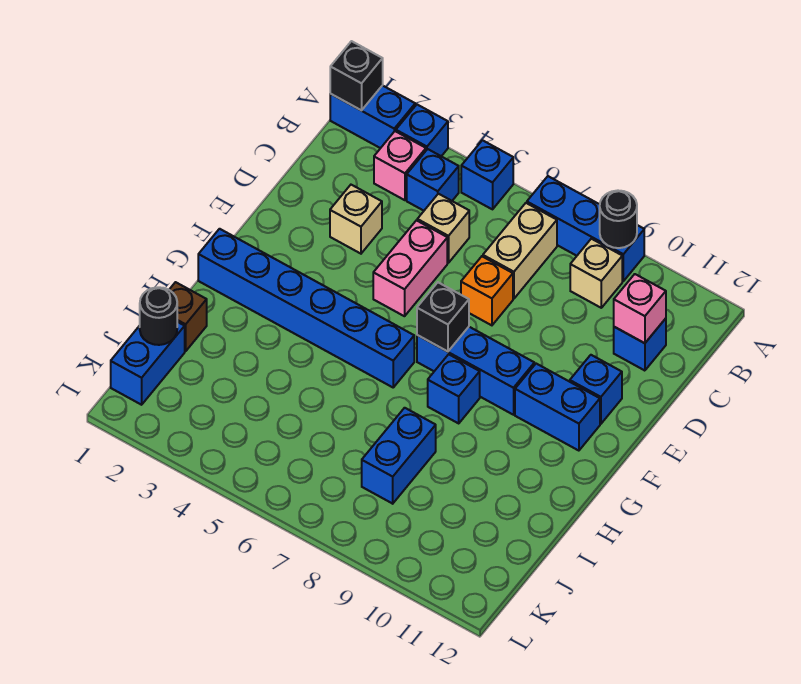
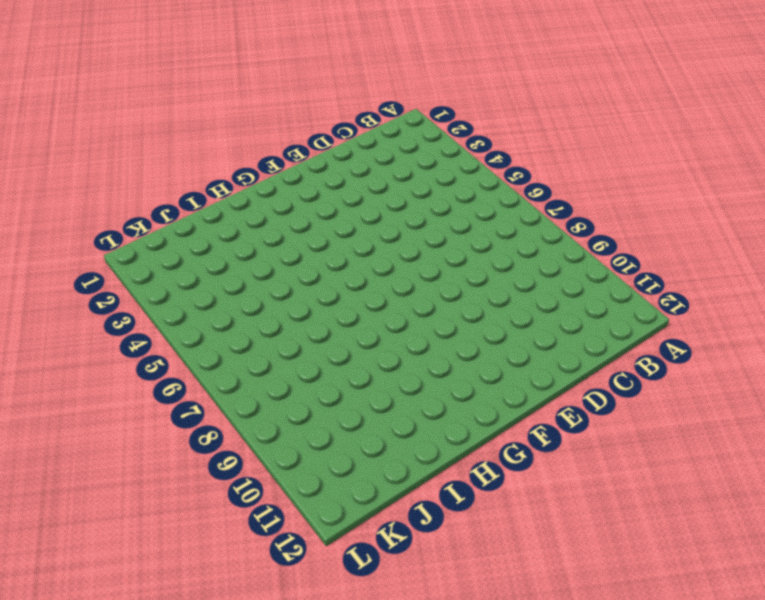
none -> blue brick A1:A2 level 1
none -> blue brick A3 level 1
none -> blue brick A5 level 1

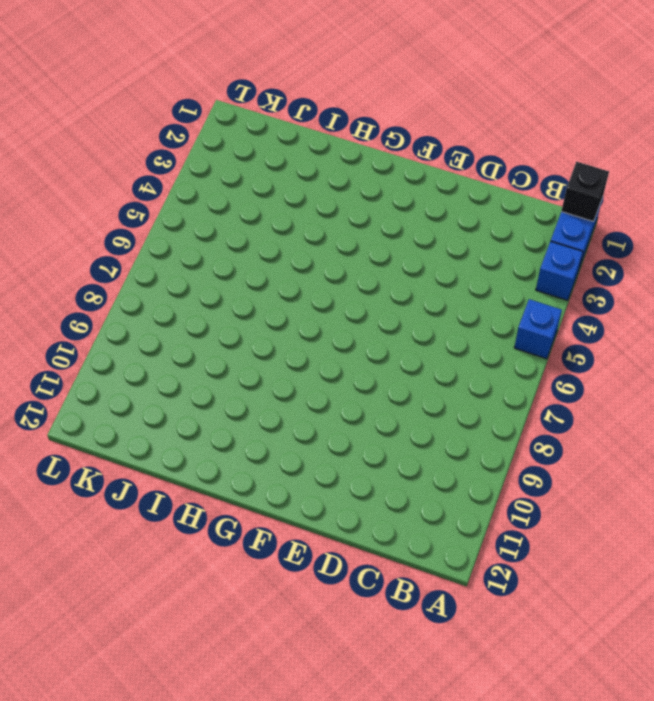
none -> blue brick A7:A9 level 1
none -> pink brick B3 level 1
none -> blue brick B4 level 1

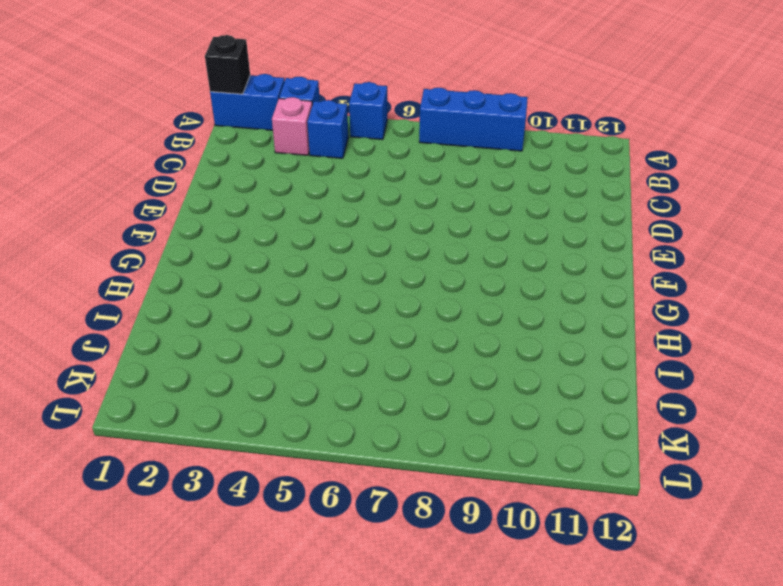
none -> tan brick B7:C7 level 1
none -> tan brick B9 level 1
none -> tan brick C5 level 1

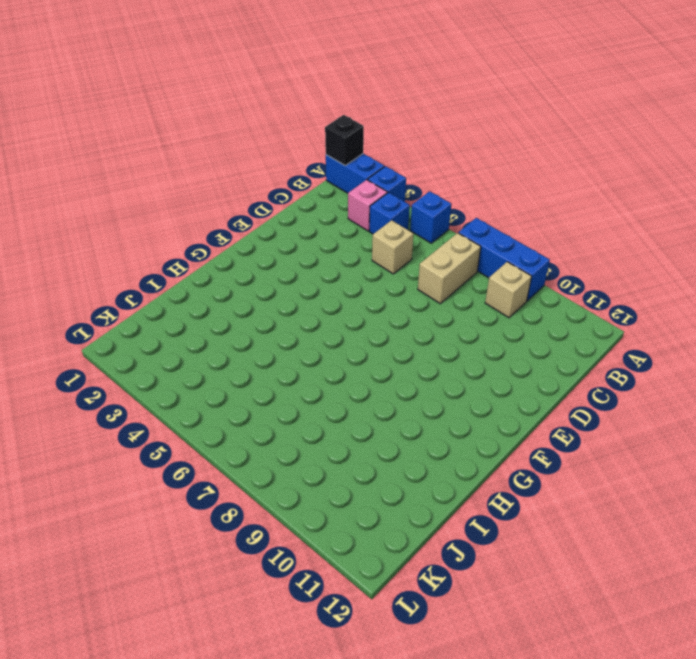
none -> blue brick C11 level 1
none -> tan brick D3 level 1
none -> pink brick D5:E5 level 1

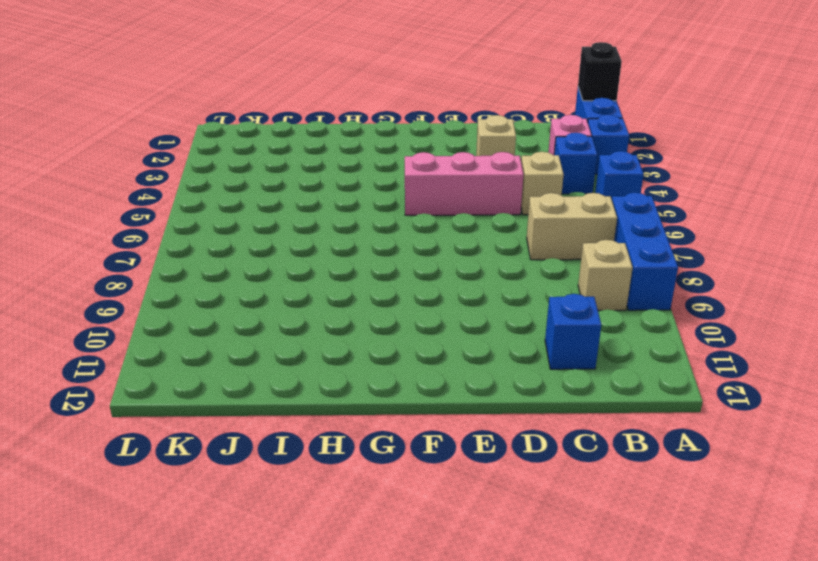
pink brick D5:F5 level 1 -> pink brick D5:E5 level 1
none -> orange brick D7 level 1
none -> blue brick E11 level 1
none -> blue brick F7:F9 level 1

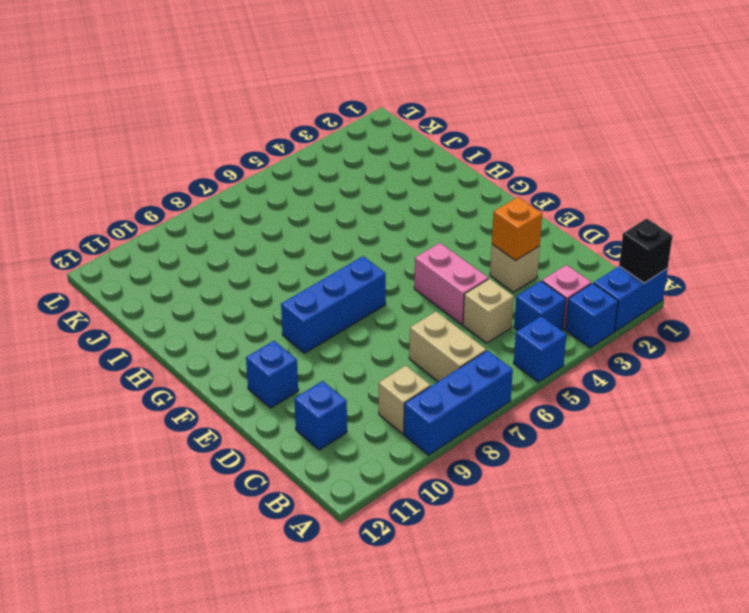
orange brick D3 level 2 -> orange brick D7 level 1
none -> blue brick F10:F11 level 1
none -> blue brick G1:G6 level 1
none -> blue brick G8 level 1

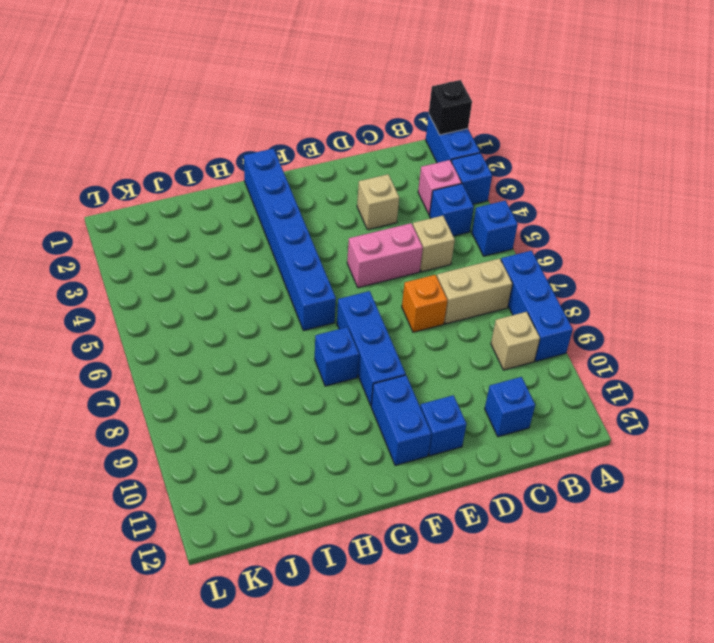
none -> brown brick I1 level 1
none -> blue brick I8:J8 level 1
none -> blue brick J1:K1 level 1

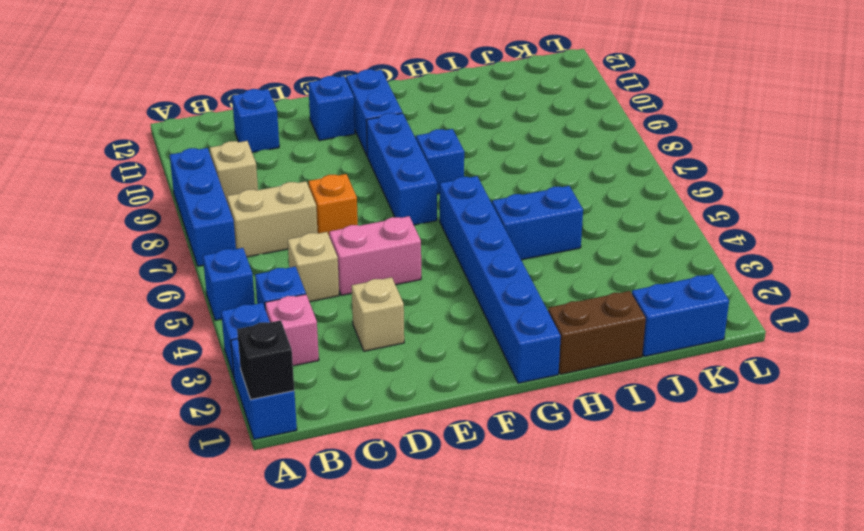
brown brick H1:I1 level 1 -> brown brick I1 level 1
blue brick H5:I5 level 1 -> blue brick I8:J8 level 1
none -> black round brick A9 level 2
none -> pink brick C11 level 2
none -> black brick F7 level 2

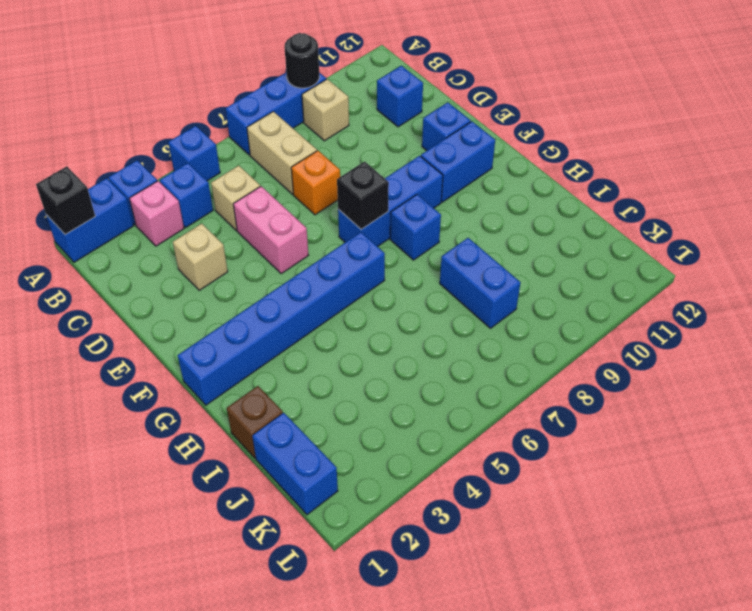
none -> pink brick C11 level 2
none -> black round brick J1 level 2

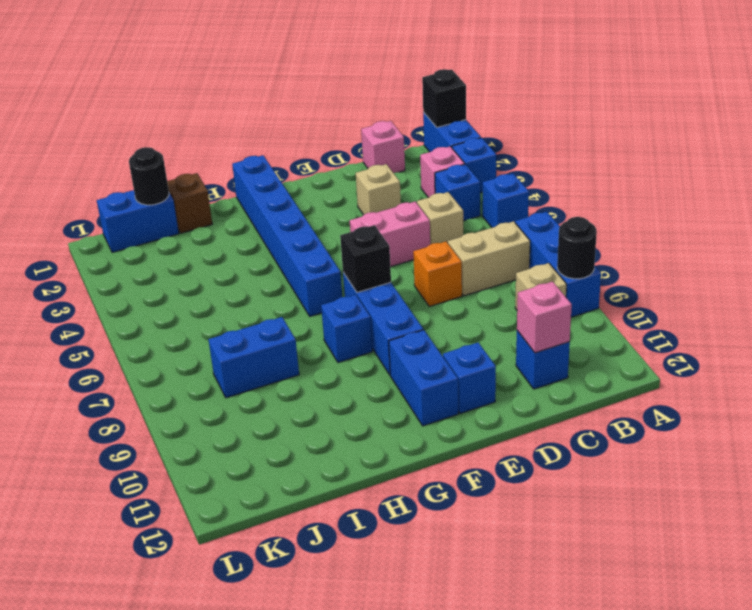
pink brick C1 level 1 -> none

